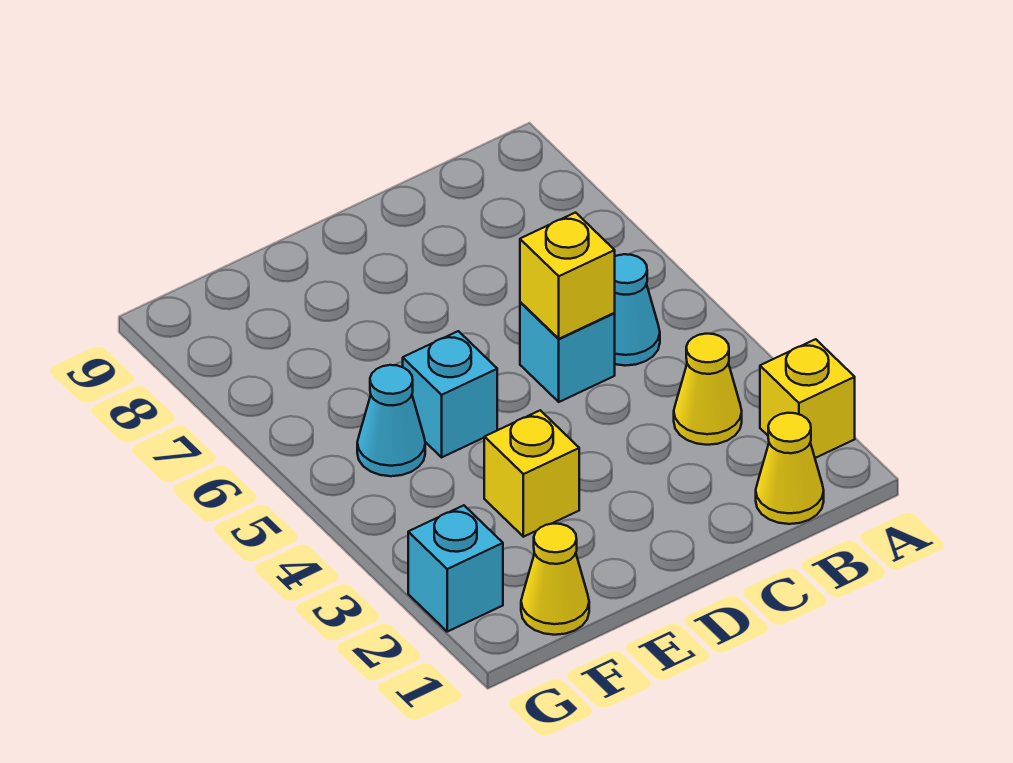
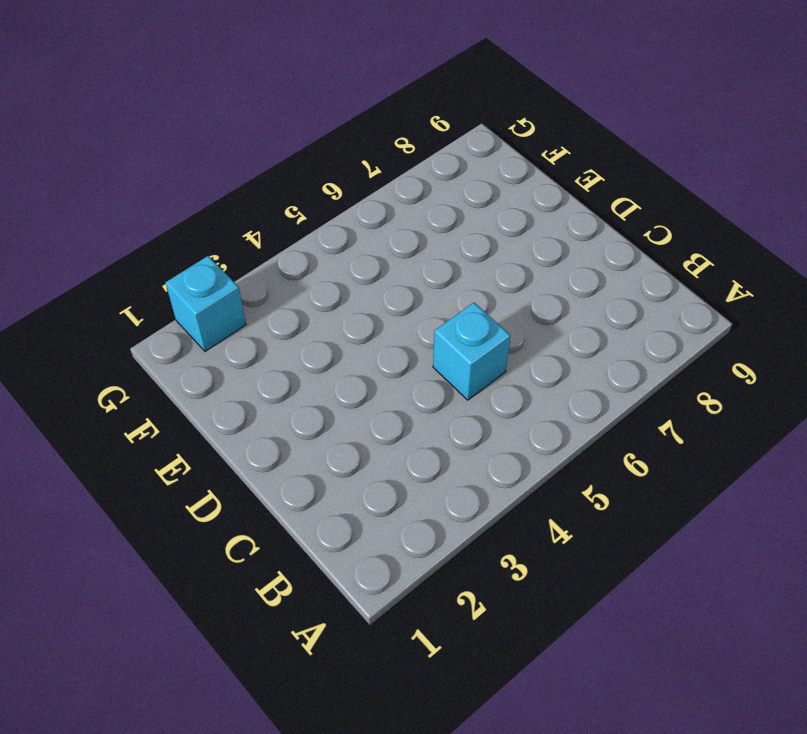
none -> yellow brick A2 level 1
none -> yellow cone B1 level 1

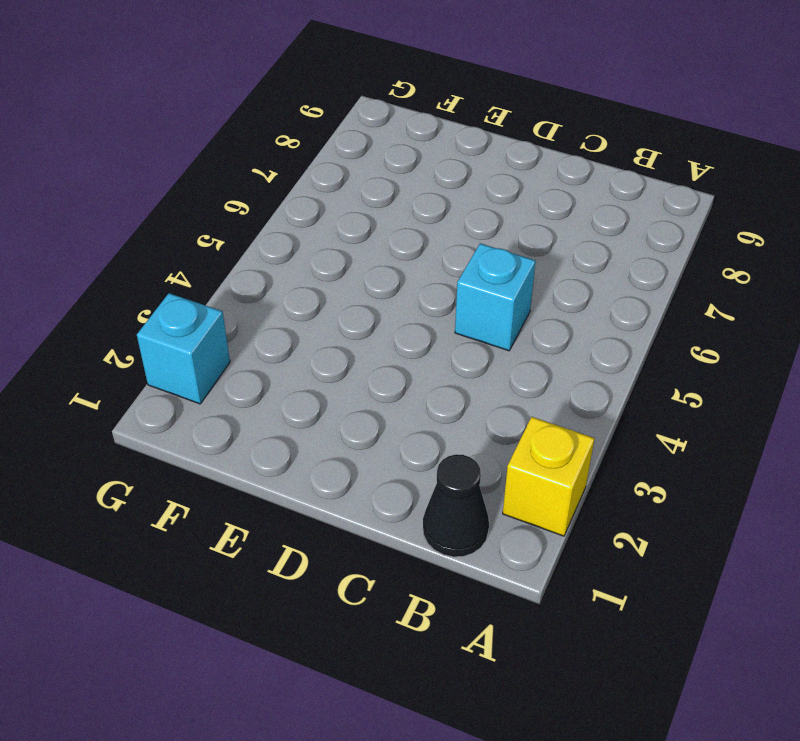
black cone B1 level 1 -> yellow cone B1 level 1
none -> yellow cone B3 level 1
none -> cyan cone B5 level 1

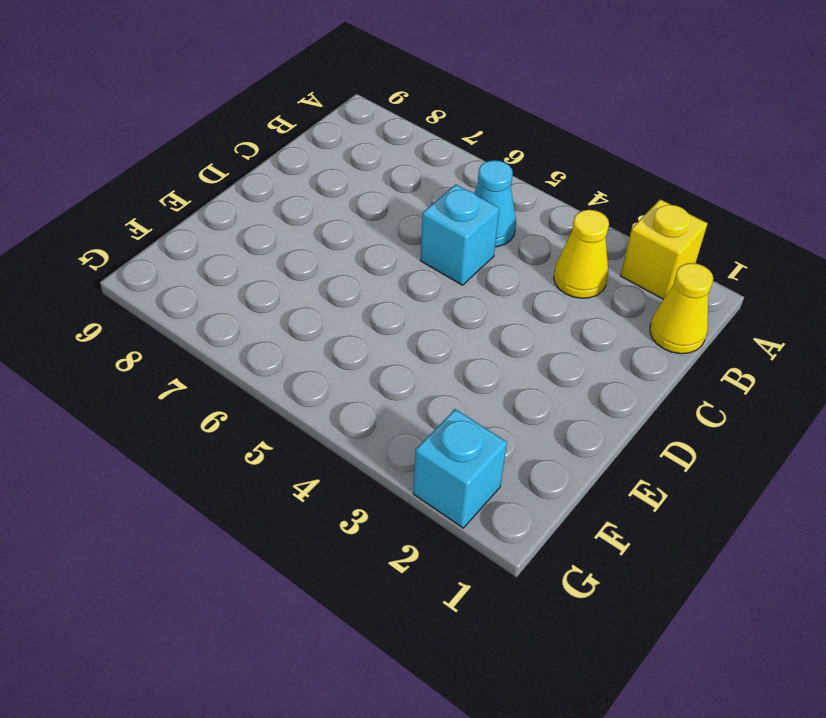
none -> yellow brick E3 level 1
none -> cyan brick E5 level 1

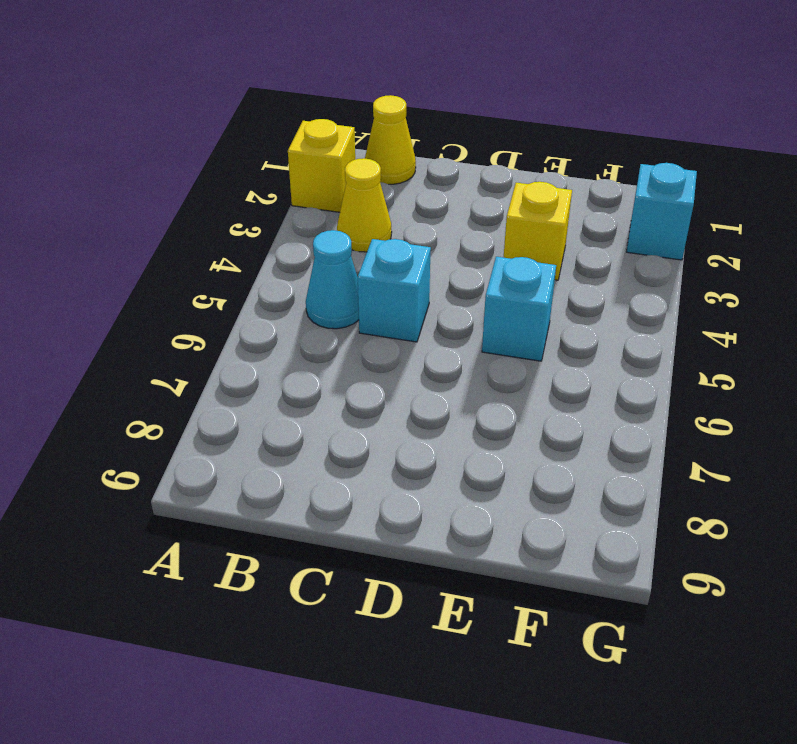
none -> yellow cone F1 level 1
none -> cyan cone F5 level 1

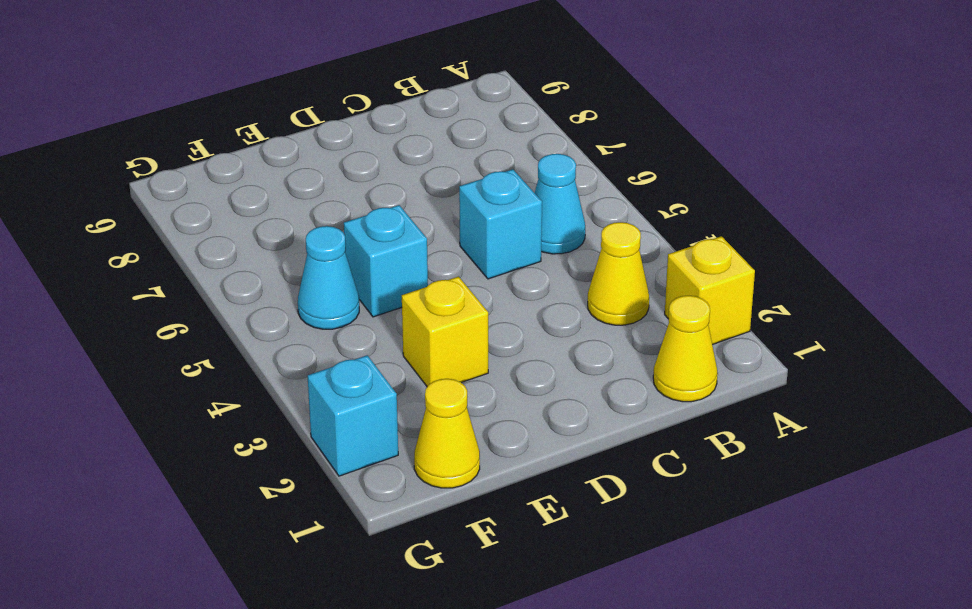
none -> yellow brick C5 level 2

